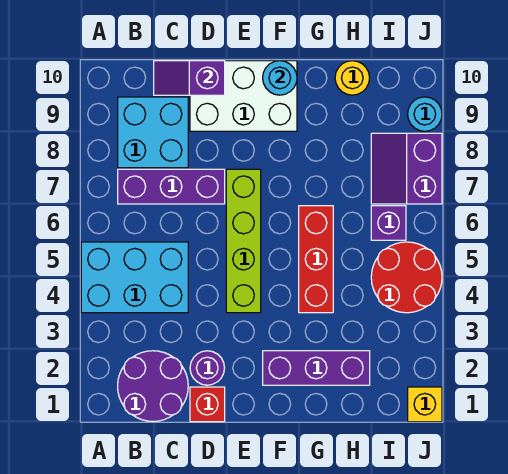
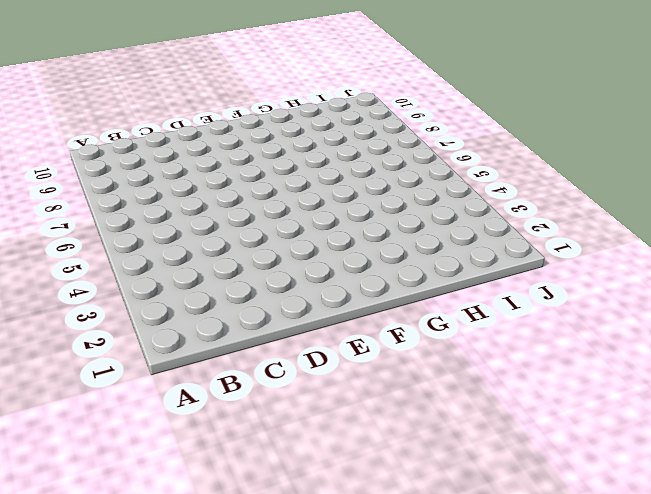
none -> cyan brick A4:C5 level 1
none -> purple round brick B1:C2 level 1
none -> purple brick B7:D7 level 1

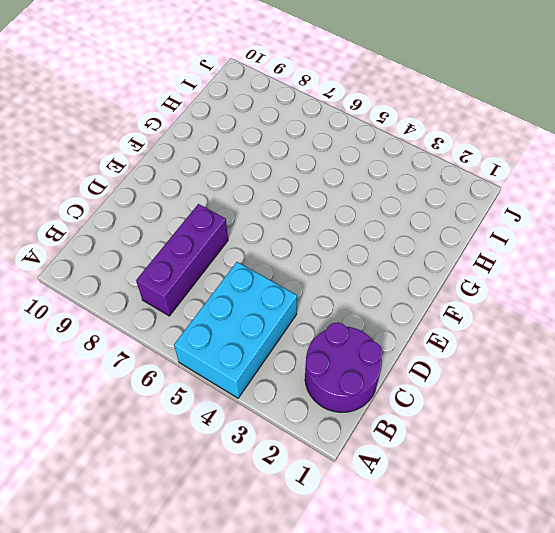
none -> cyan brick B8:C9 level 1
none -> red brick D1 level 1
none -> purple round brick D2 level 1

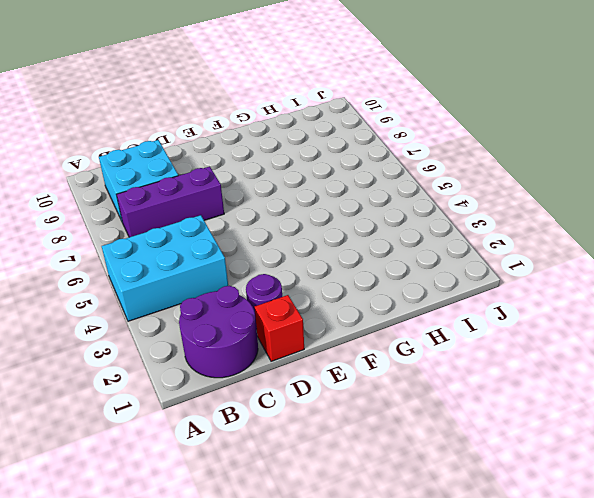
none -> white brick D9:F10 level 1
none -> lime brick E4:E7 level 1
none -> purple brick F2:H2 level 1

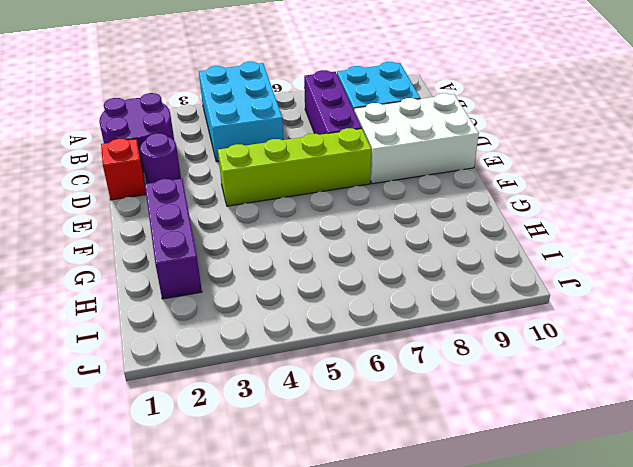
white brick D8:E10 level 1 -> white brick D9:F10 level 1
none -> red brick G4:G6 level 1
none -> yellow round brick H10 level 1
none -> red round brick I4:J5 level 1

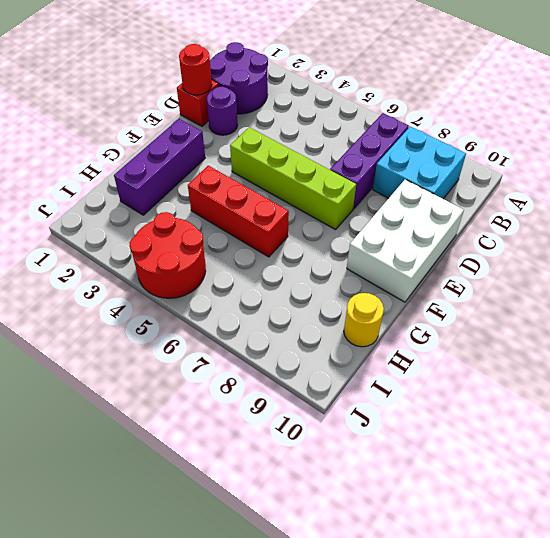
red round brick D1 level 2 -> none
none -> cyan brick A4:C5 level 1
none -> purple brick I6 level 1
none -> purple slope I7:J8 level 1 top J

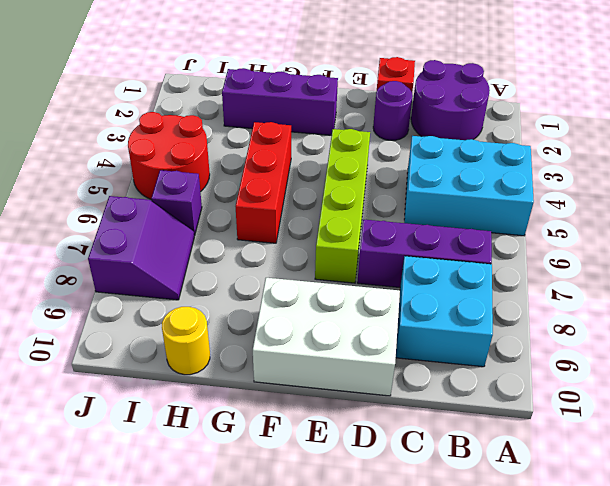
none -> yellow brick J1 level 1
none -> cyan round brick J9 level 1
none -> purple slope C10:D10 level 2 top D

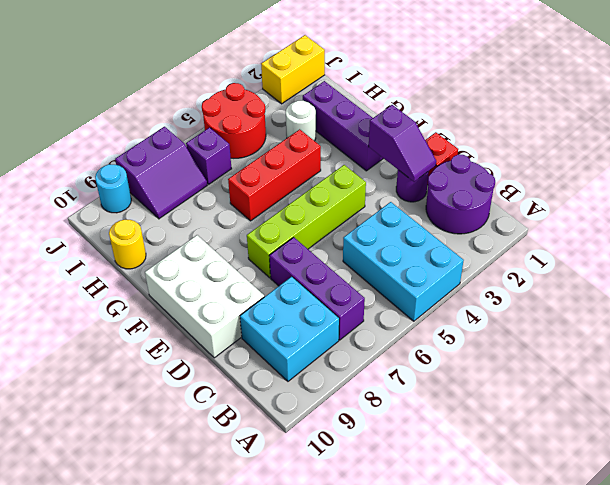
purple slope D2:E2 level 2 top E -> purple slope C10:D10 level 2 top D
white round brick H3 level 1 -> none
yellow brick J1:J2 level 1 -> yellow brick J1 level 1
none -> cyan round brick F10 level 2

